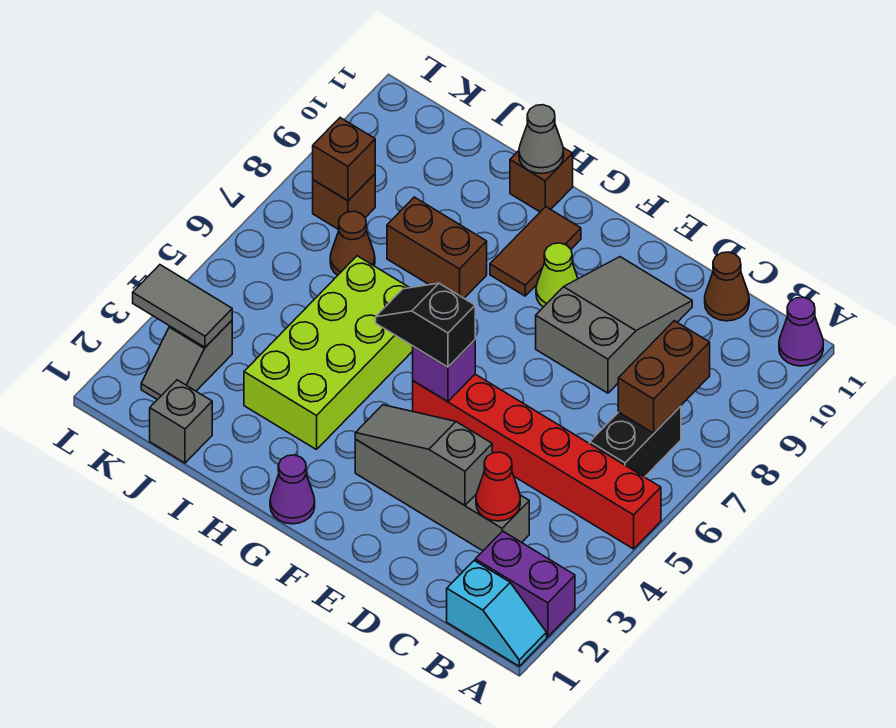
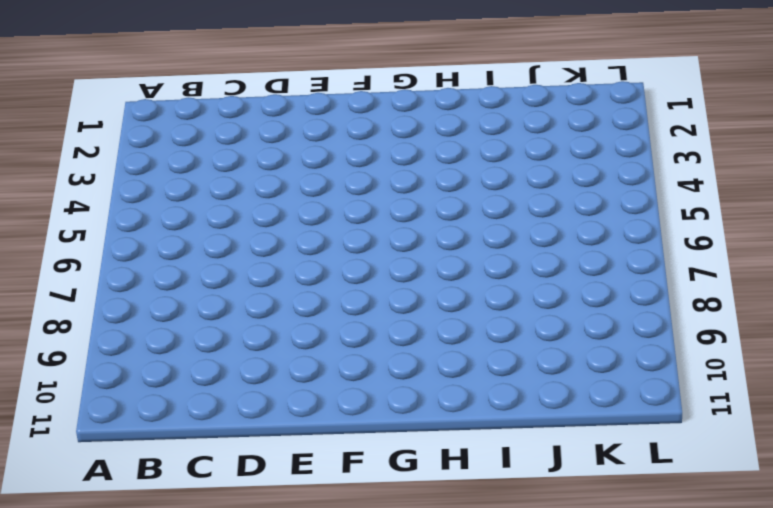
none -> cyan slope A1:B1 level 1 top B
none -> purple brick A2:B2 level 1
none -> red brick A5:F5 level 1

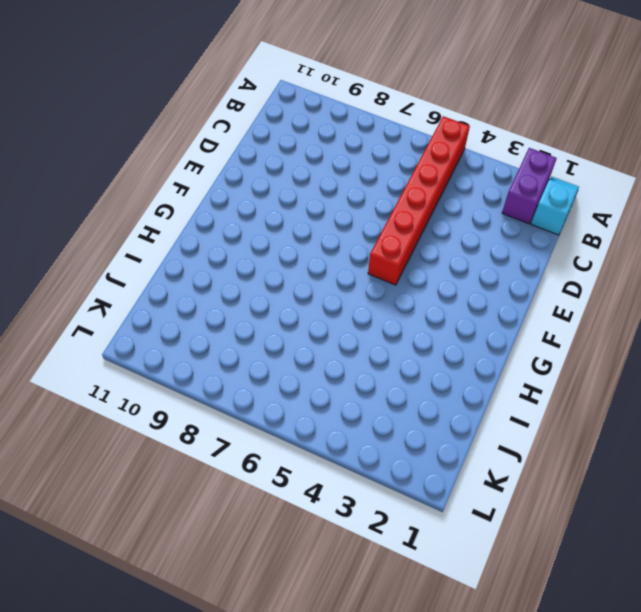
none -> purple cone A11 level 1
none -> black brick B6:B7 level 1
none -> grey brick C3:F3 level 1

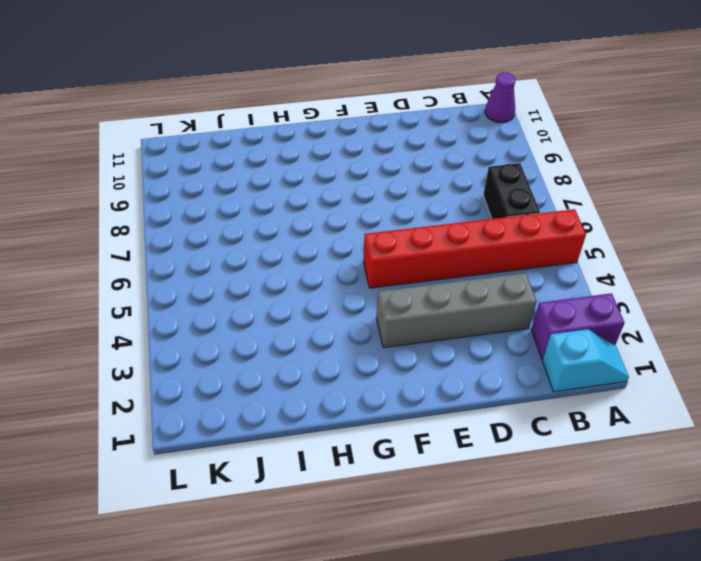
none -> brown cone C11 level 1
none -> grey slope D8:E10 level 1 top 8
none -> lime cone F9 level 1

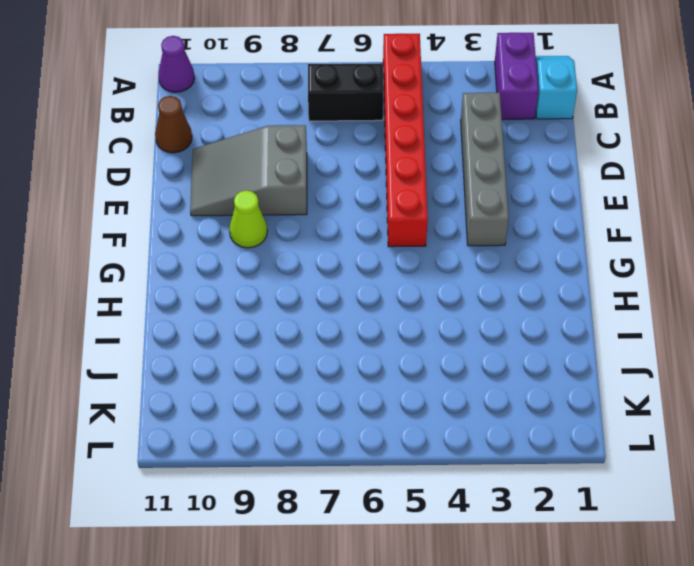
none -> purple cone G1 level 1
none -> brown tile G9:G10 level 1
none -> lime brick H3:I6 level 1

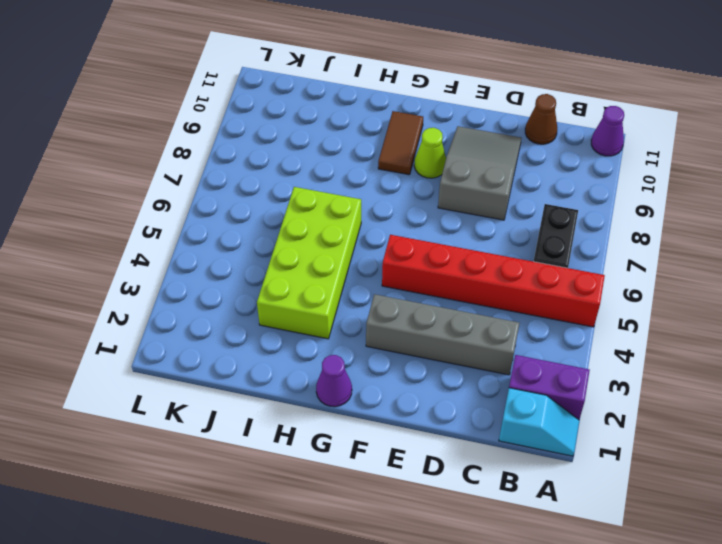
none -> brown brick H8:I8 level 1
none -> brown brick H11 level 1
none -> grey brick J1 level 1

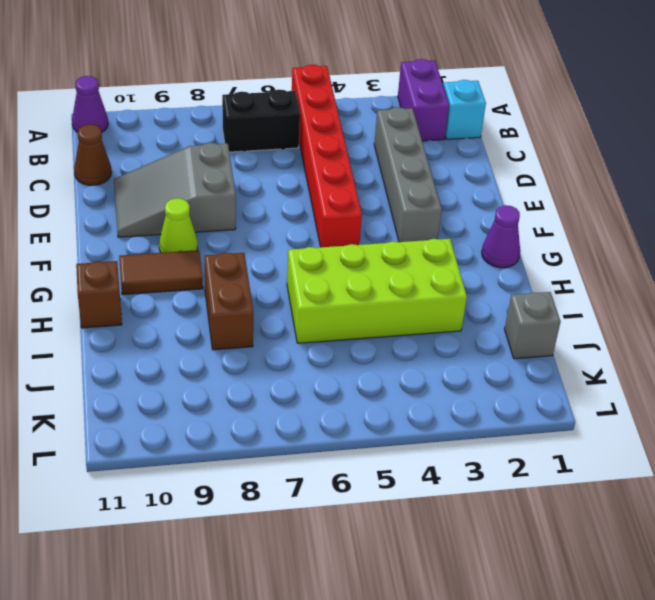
none -> brown cone J7 level 1
none -> grey slope K2:K3 level 1 top 3
none -> brown brick K8 level 1

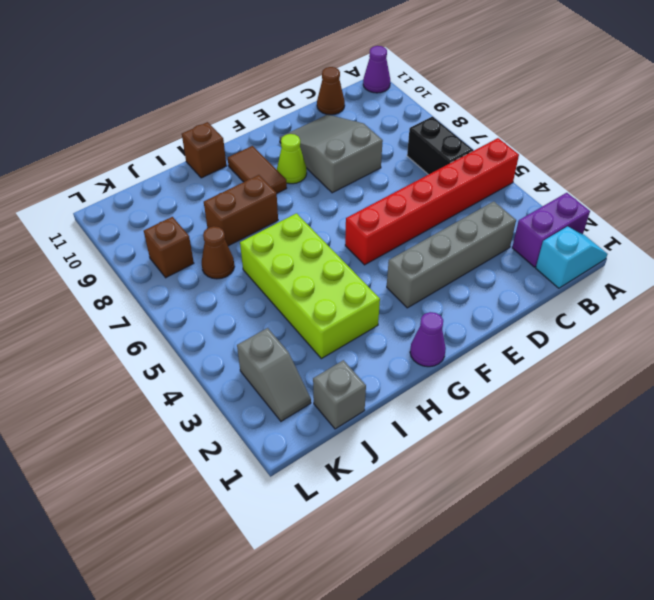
none -> brown brick B7:B8 level 2
none -> red cone C3 level 2
none -> grey slope D3:F3 level 2 top D

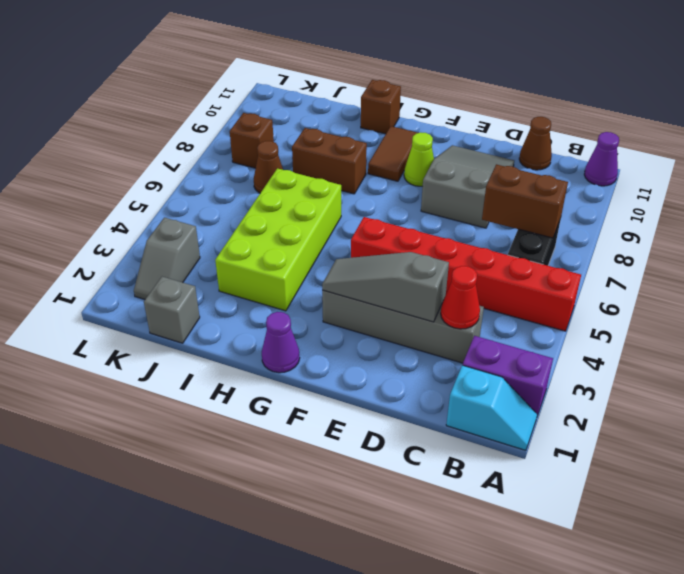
brown brick B7:C7 level 2 -> brown brick B7:B8 level 2
none -> purple brick F5 level 2
none -> grey cone H11 level 2
none -> grey tile K3:L3 level 2

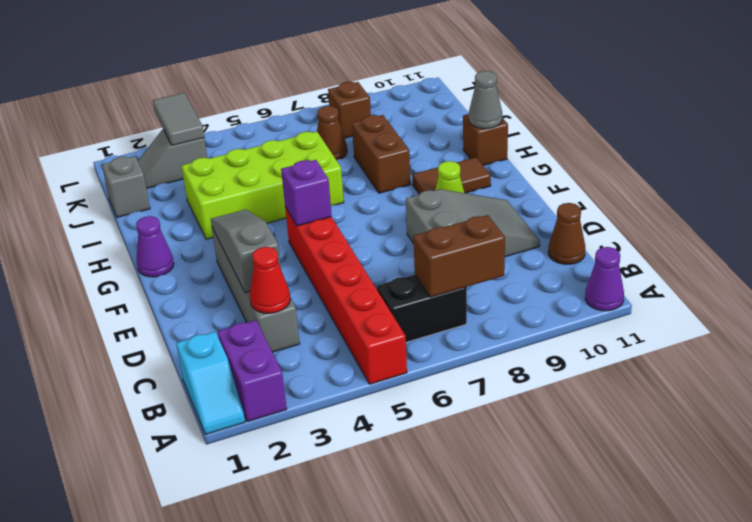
none -> brown brick K8 level 2
none -> black slope F5:G5 level 3 top F

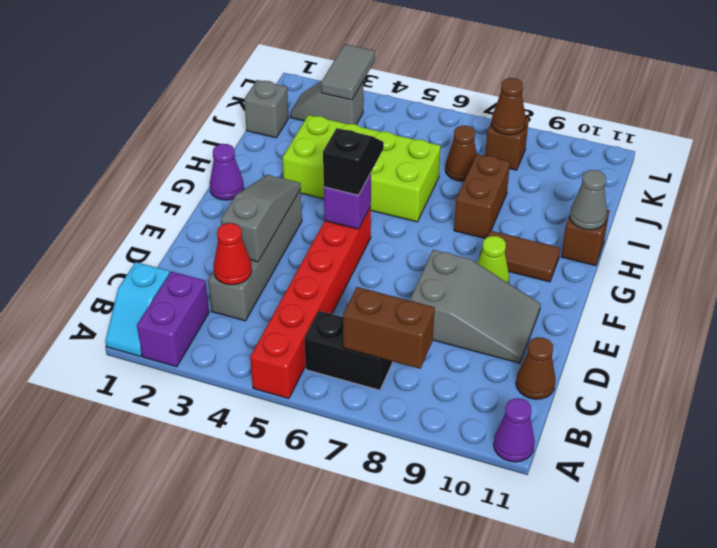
brown cone K8 level 2 -> brown brick K8 level 2

